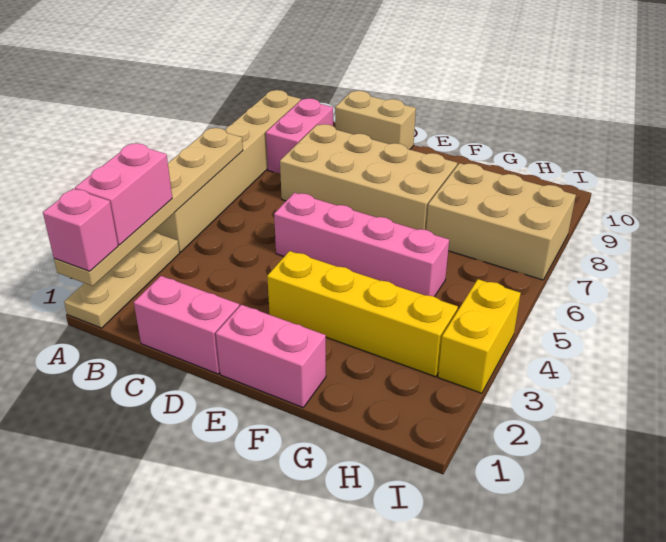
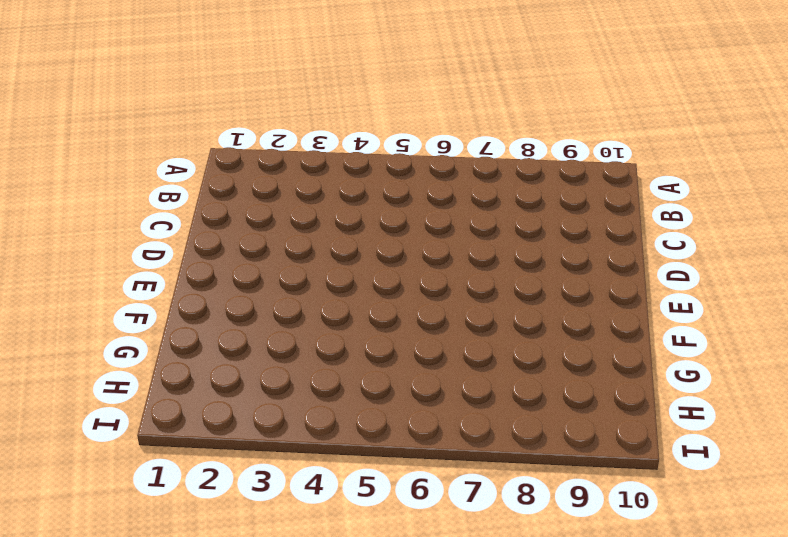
none -> tan plate A1:A3 level 1
none -> tan brick A4:A9 level 1
none -> pink brick B8:B9 level 1

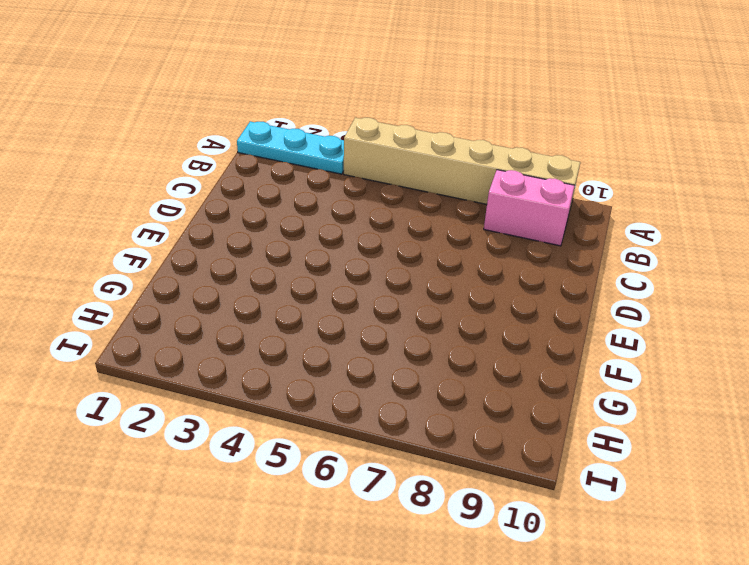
cyan plate A1:A3 level 1 -> tan plate A1:A3 level 1
none -> pink brick C1:D1 level 1
none -> tan brick C7:F8 level 1
none -> tan brick C10:D10 level 1

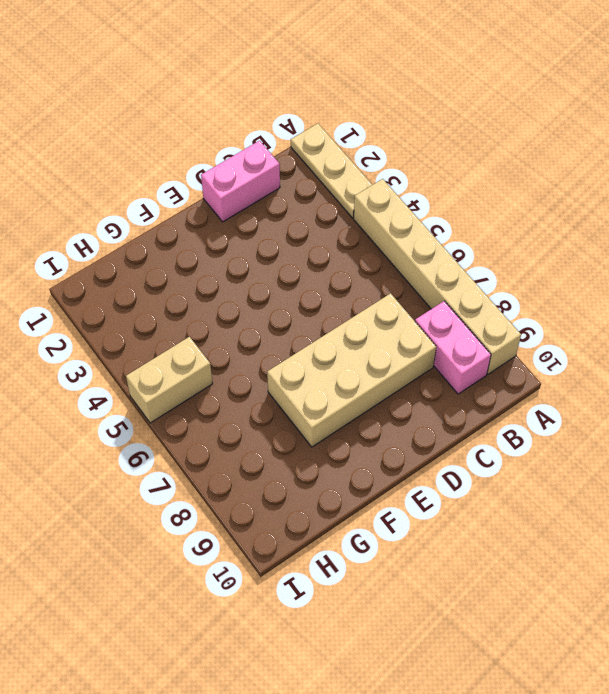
tan brick H5:I5 level 1 -> tan brick C10:D10 level 1
none -> pink brick D5:G5 level 1
none -> pink brick E1:F1 level 1
none -> yellow brick E3:H3 level 1

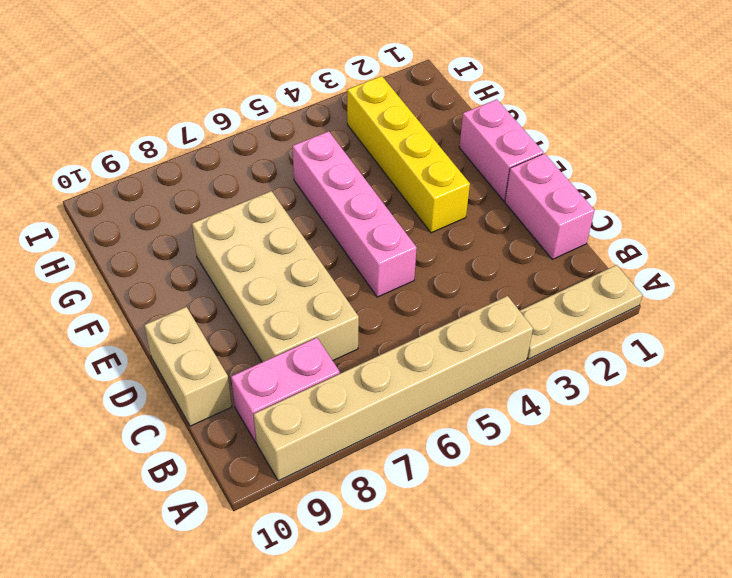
none -> tan brick G7:I8 level 1
none -> yellow brick I3:I4 level 1
none -> tan plate A1:A6 level 2

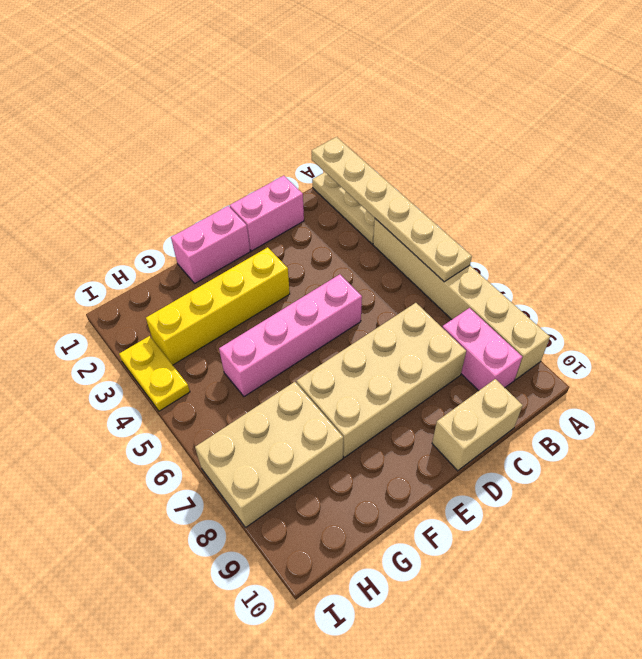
yellow plate I3:I4 level 1 -> yellow brick I3:I4 level 1
none -> pink brick A1 level 3
none -> pink brick A2:A3 level 3

